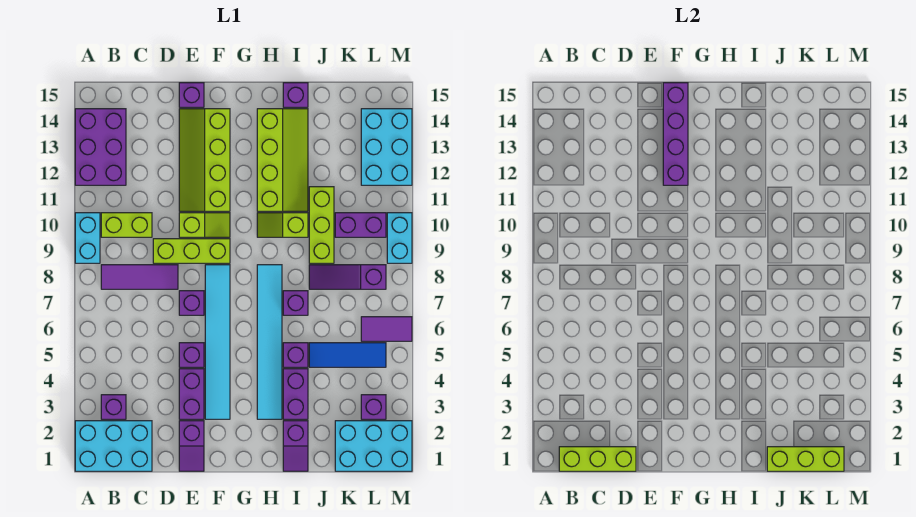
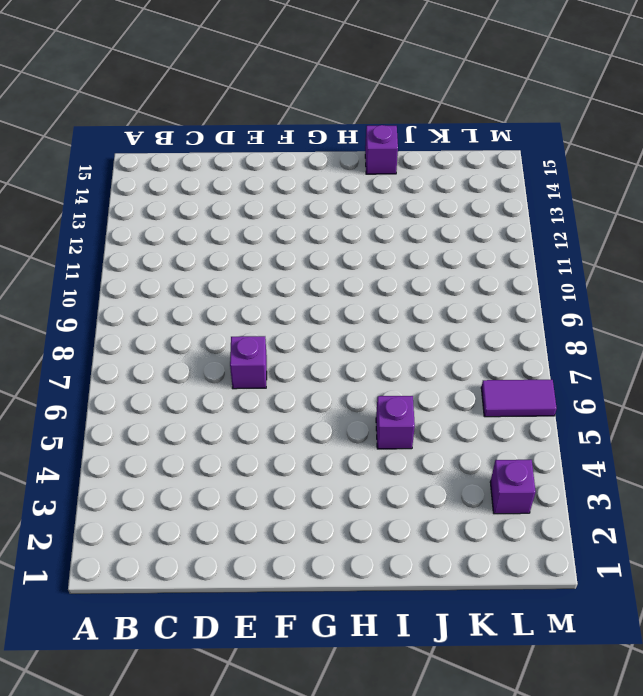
none -> cyan brick A1:C2 level 1
none -> cyan brick A9:A10 level 1
none -> purple brick A12:B14 level 1
none -> purple brick B3 level 1

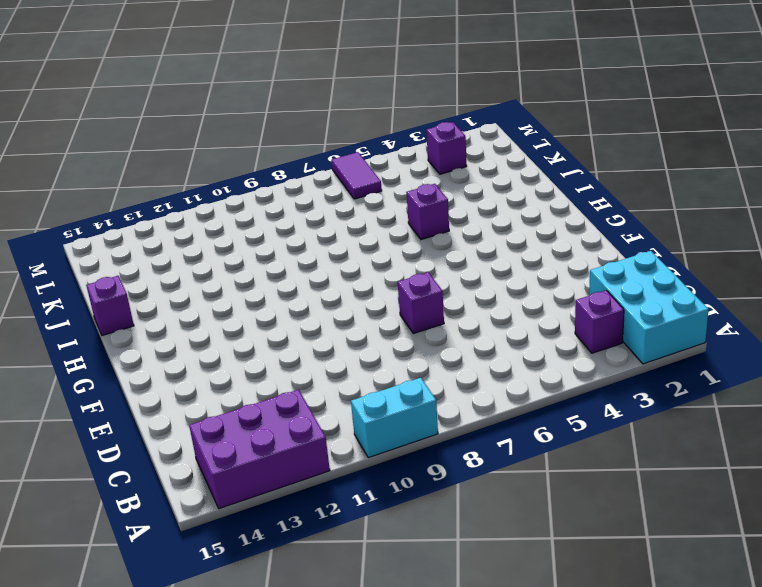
none -> purple tile B8:D8 level 1
none -> lime brick B10:C10 level 1
none -> lime brick D9:F9 level 1
none -> purple slope E1:E2 level 1 top 2

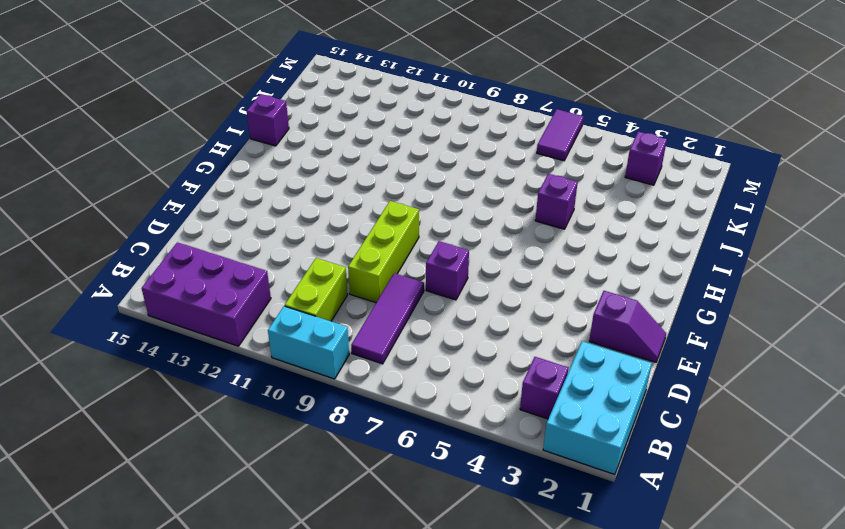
none -> purple brick E3:E4 level 1
none -> purple brick E5 level 1
none -> lime slope E10:F10 level 1 top E
none -> lime slope E11:F14 level 1 top F

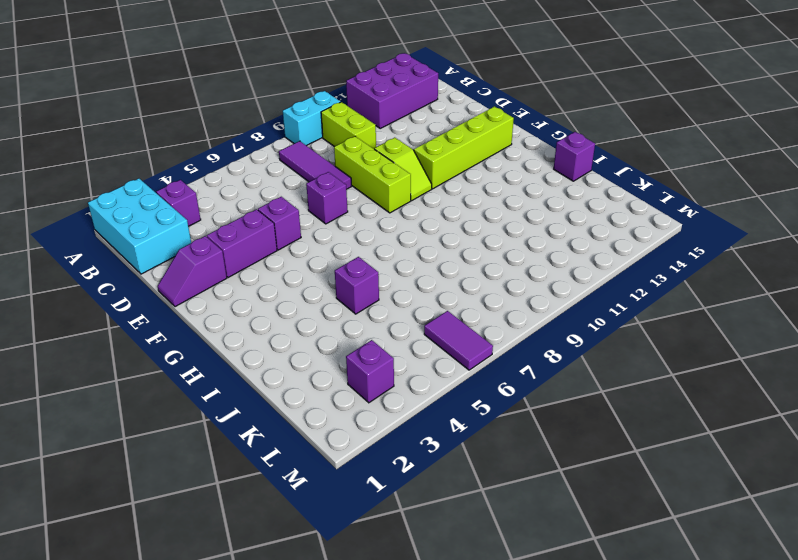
none -> purple brick E15 level 1
none -> cyan tile F3:F8 level 1
none -> cyan tile H3:H8 level 1
none -> lime slope H10:I10 level 1 top I

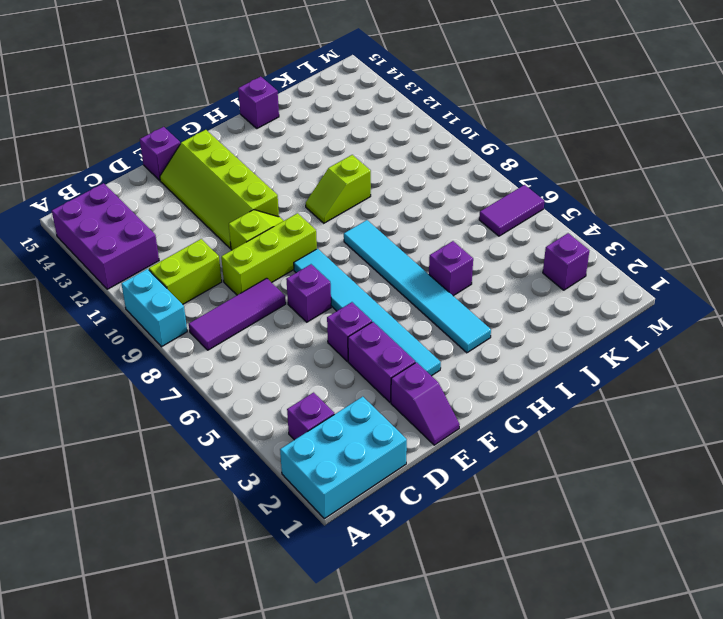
none -> lime slope H11:I14 level 1 top H
none -> purple slope I1:I2 level 1 top 2
none -> purple brick I3:I4 level 1
none -> purple brick I7 level 1

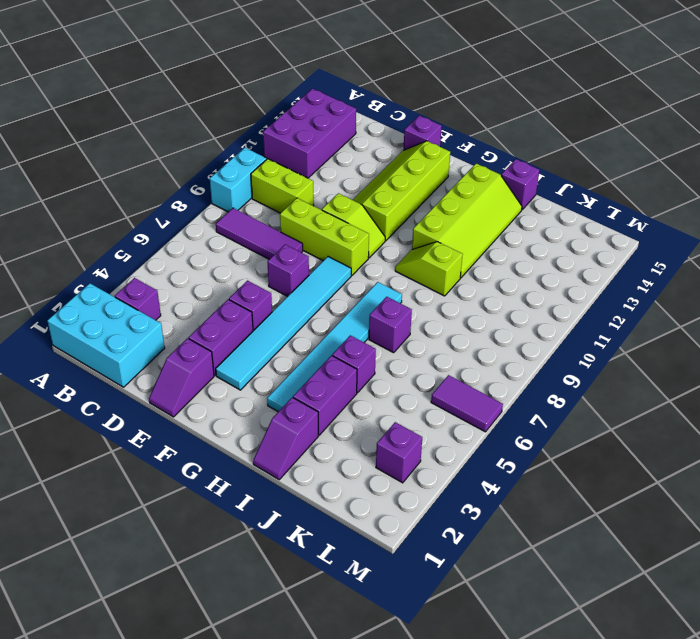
none -> blue tile J5:L5 level 1
none -> purple slope J8:L8 level 1 top L
none -> lime brick J9:J11 level 1
none -> cyan brick K1:M2 level 1

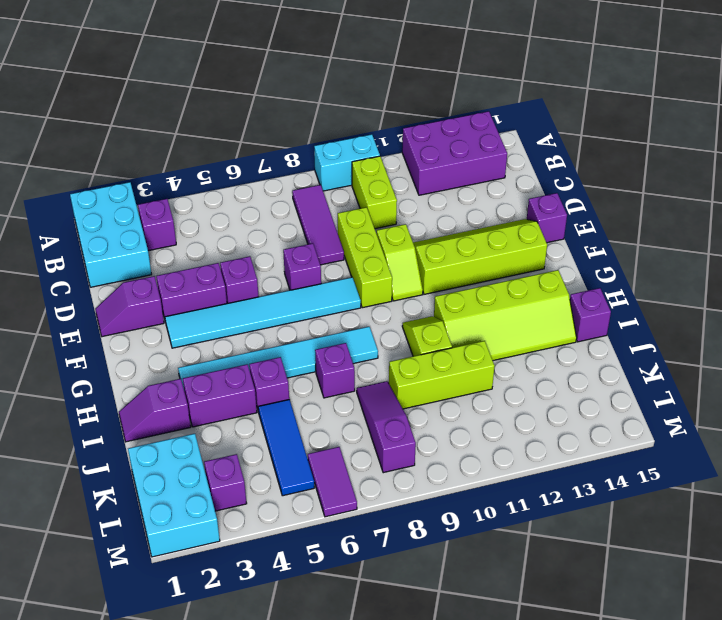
none -> purple brick K10:L10 level 1
none -> cyan brick L12:M14 level 1
none -> cyan brick M9:M10 level 1
none -> lime brick B1:D1 level 2

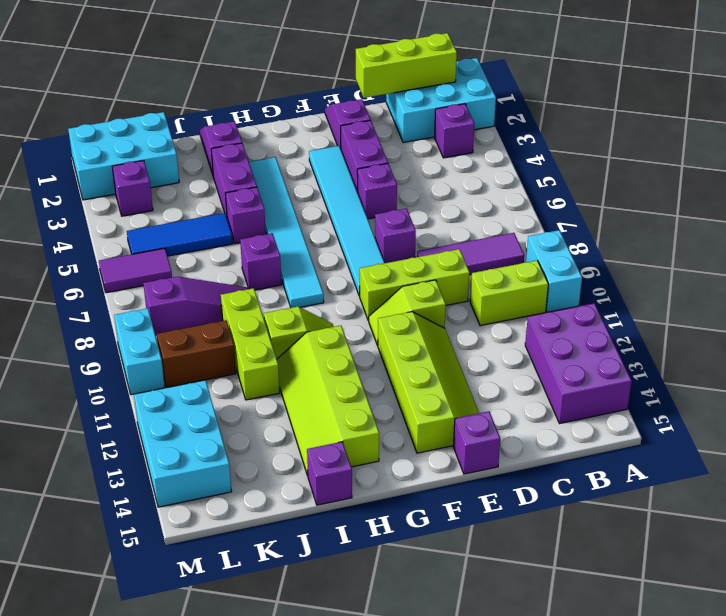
brown brick K10:L10 level 1 -> purple brick K10:L10 level 1
none -> purple brick F12:F15 level 2
none -> lime brick J1:L1 level 2

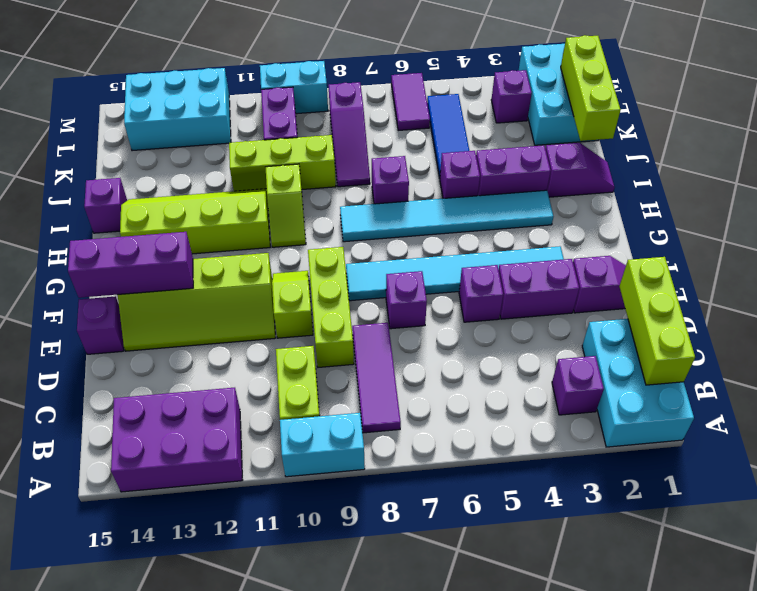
purple brick F13:F15 level 2 -> purple brick F12:F15 level 2

